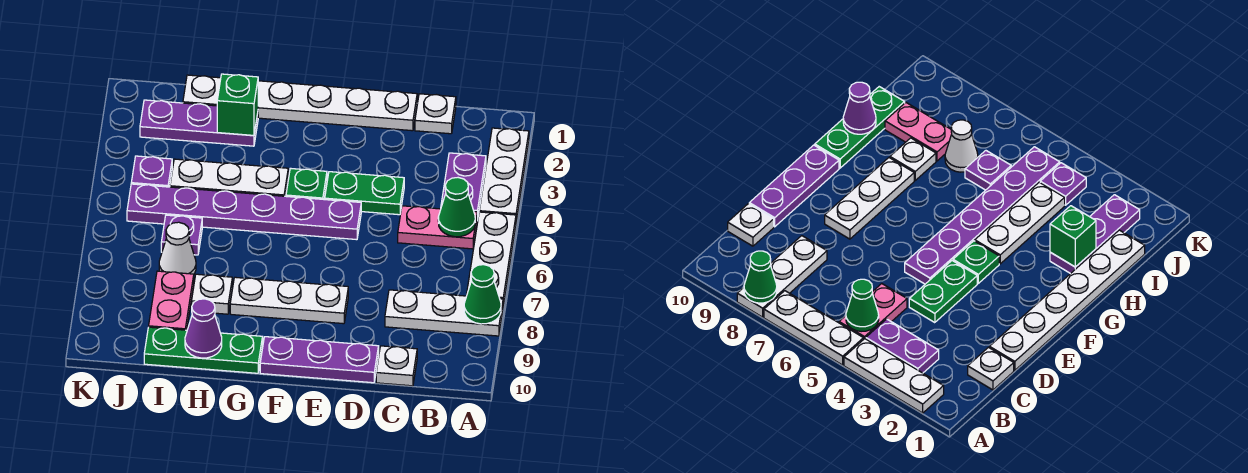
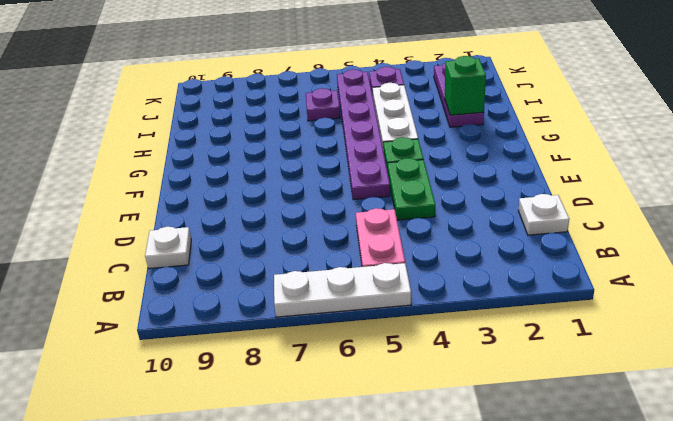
none -> white plate A2:A4 level 1
none -> white plate A8:C8 level 1
none -> purple plate B3:B4 level 1

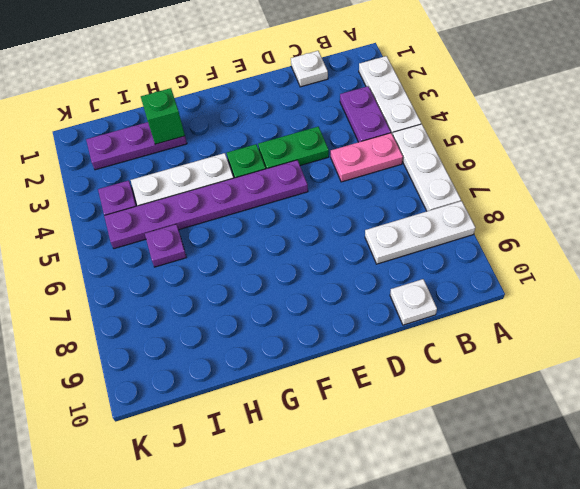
none -> white plate D1:I1 level 1
none -> purple plate D10:F10 level 1
none -> white plate E8:G8 level 1

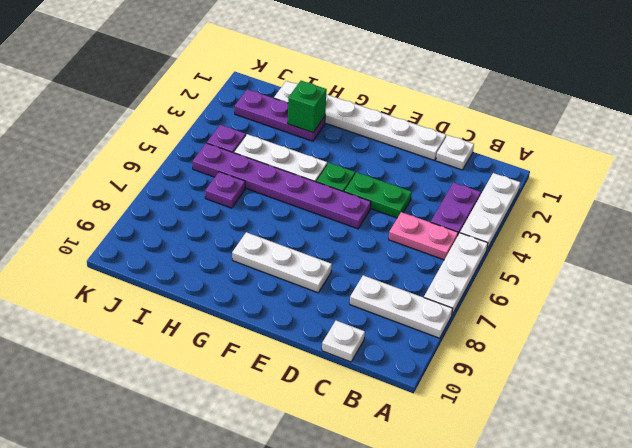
none -> purple plate D10:F10 level 1
none -> green plate G10:I10 level 1
none -> white plate H8 level 1

